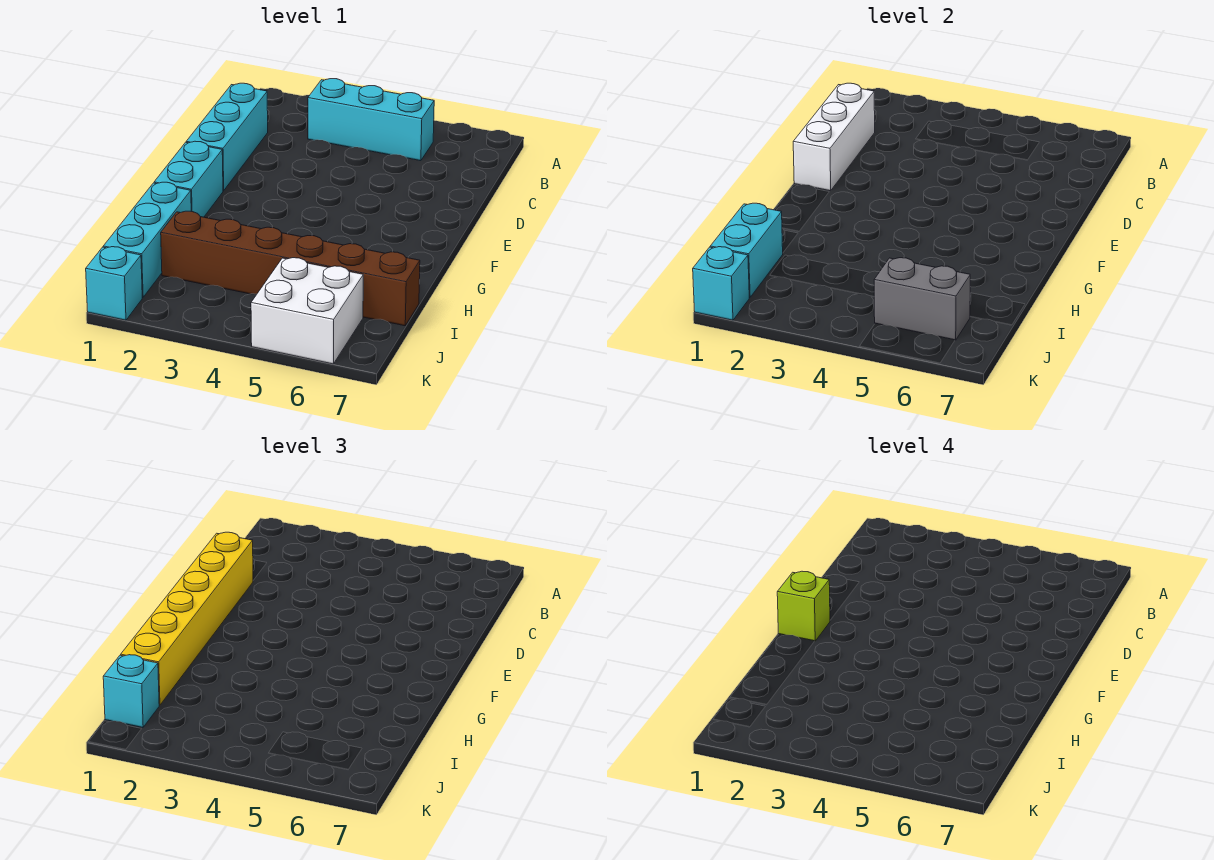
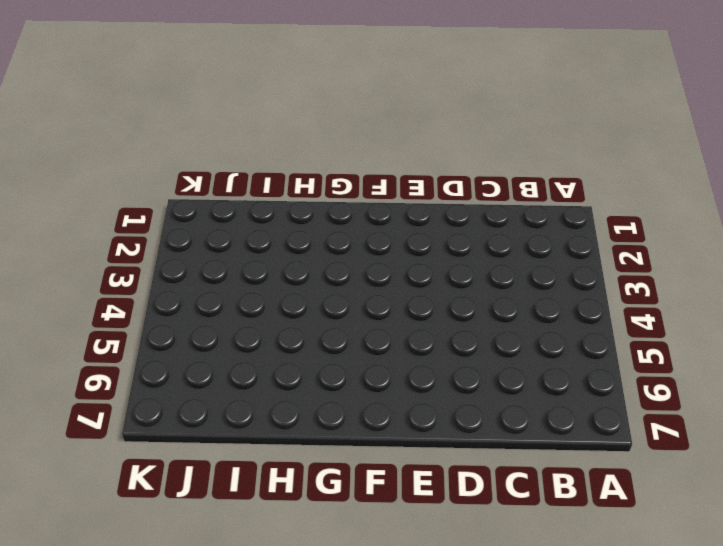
none -> cyan brick B3:B5 level 1
none -> cyan brick C1:E1 level 1
none -> cyan brick F1:G1 level 1

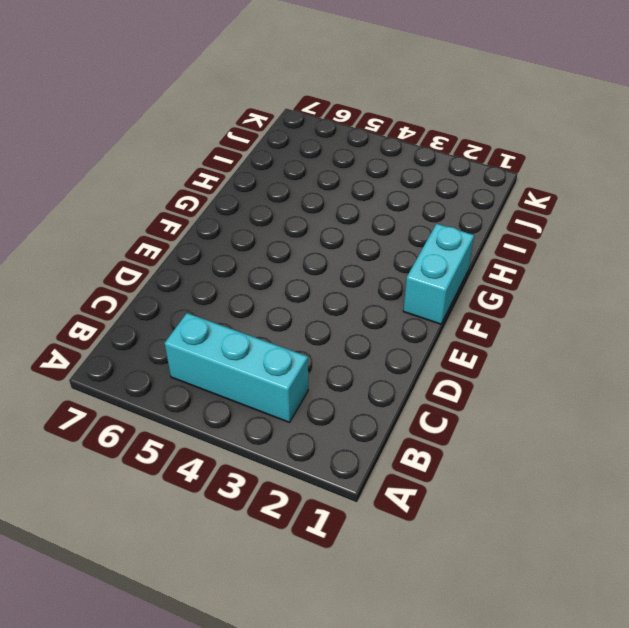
none -> cyan brick C1:E1 level 1
none -> cyan brick H1:J1 level 1
none -> brown brick I2:I7 level 1

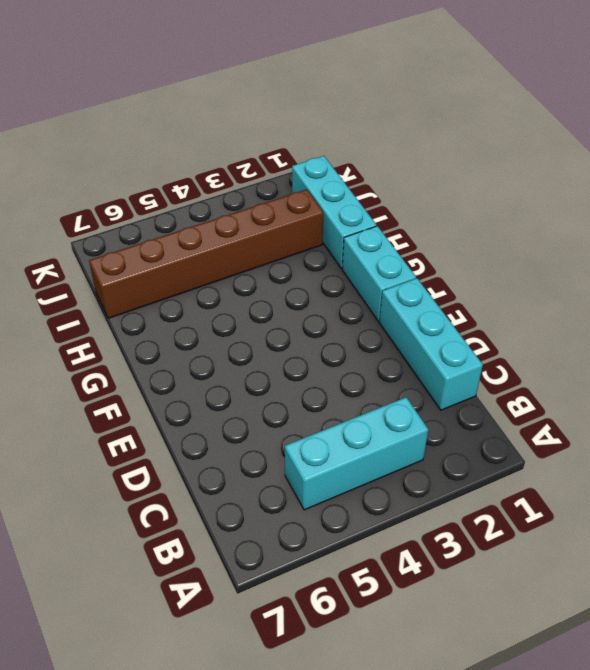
none -> white brick J5:K6 level 1
none -> cyan brick K1 level 1
none -> white brick C1:E1 level 2

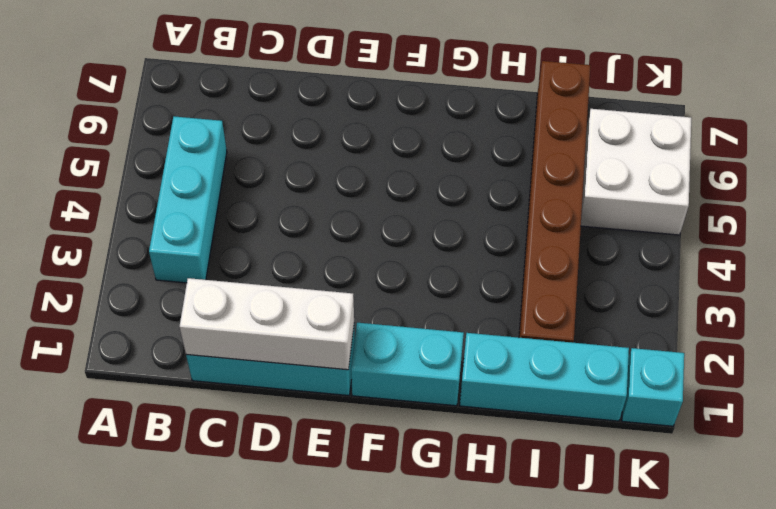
none -> cyan brick I1:J1 level 2
none -> grey brick J5:J6 level 2
none -> cyan brick K1 level 2

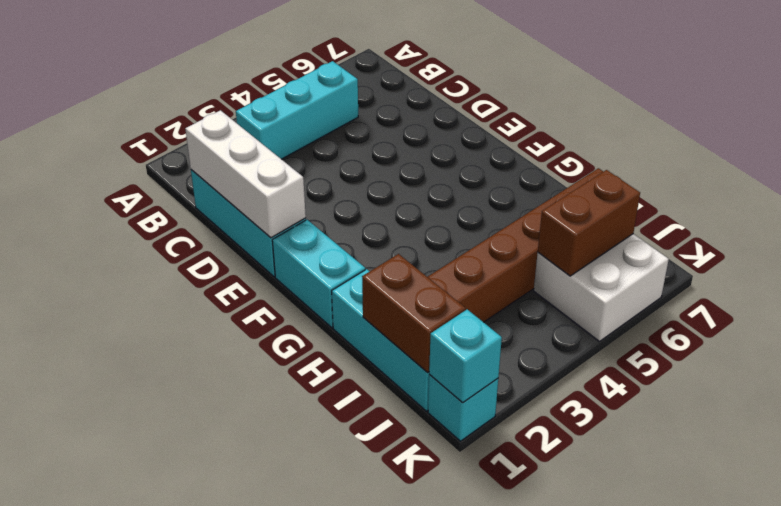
brown brick I1:J1 level 2 -> cyan brick I1:J1 level 2
brown brick J5:J6 level 2 -> grey brick J5:J6 level 2
none -> yellow brick D1:I1 level 3
none -> cyan brick J1 level 3
none -> lime brick F1 level 4

